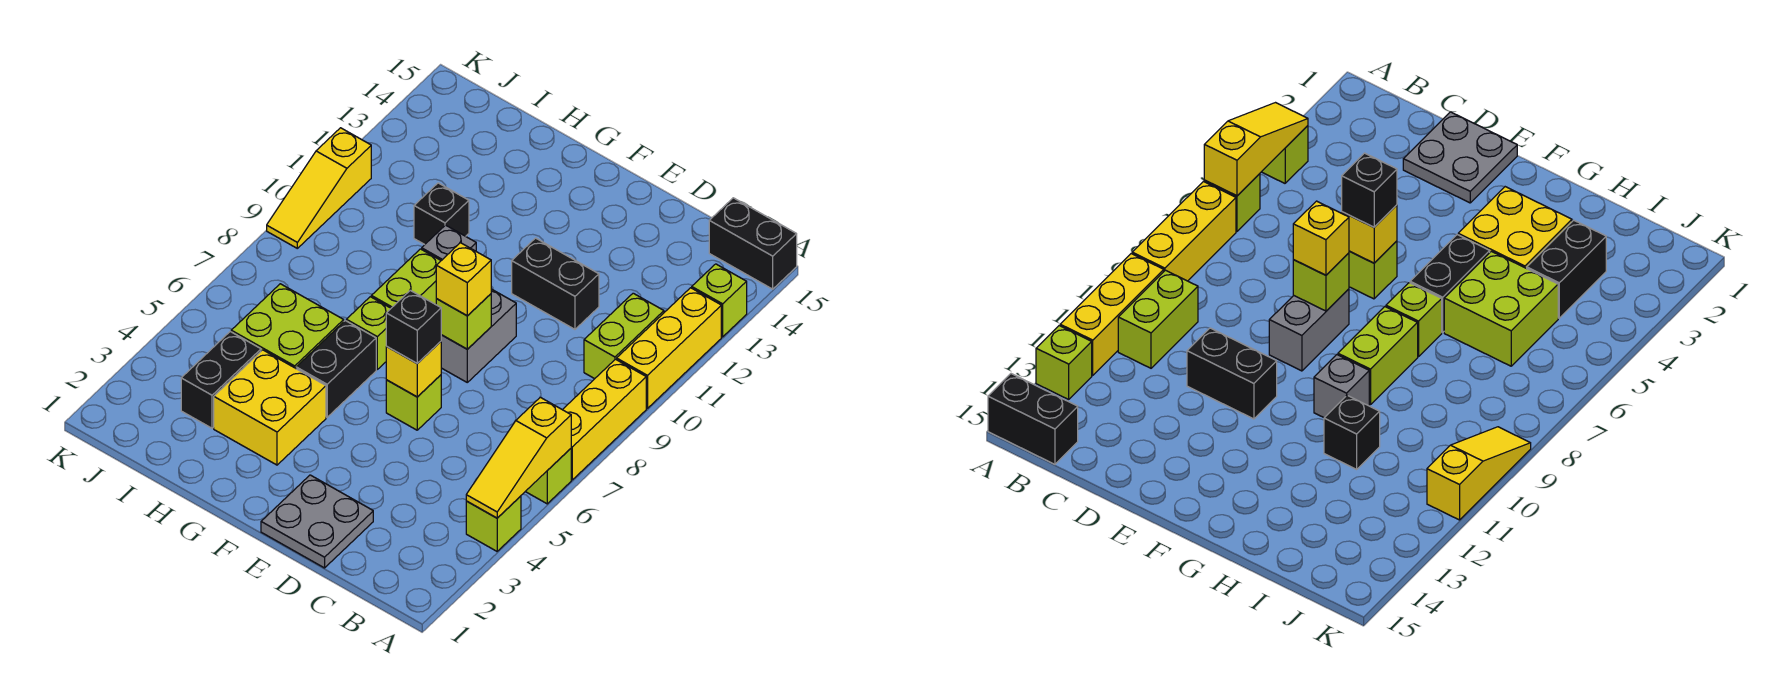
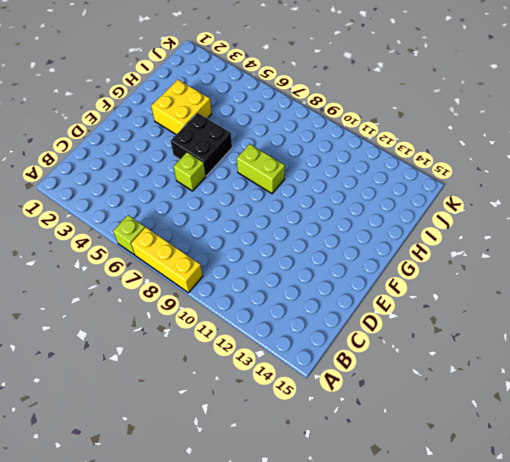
black brick F5:G6 level 1 -> black brick G5:G6 level 1
none -> lime brick A4 level 1
none -> yellow brick A10:A12 level 1
none -> lime brick A13 level 1

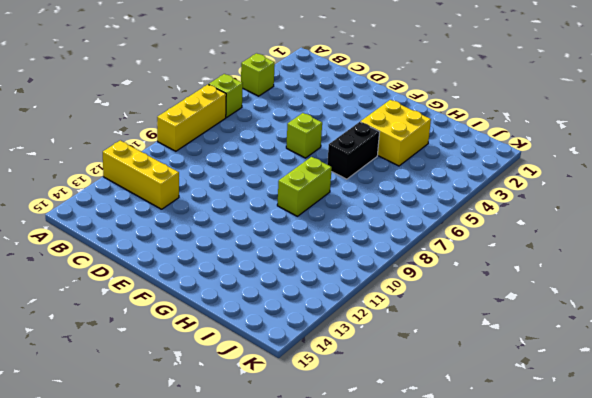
yellow brick A12:C12 level 1 -> yellow brick A10:A12 level 1
none -> lime brick A13 level 1
none -> black brick A15:B15 level 1
none -> lime brick B10:B11 level 1

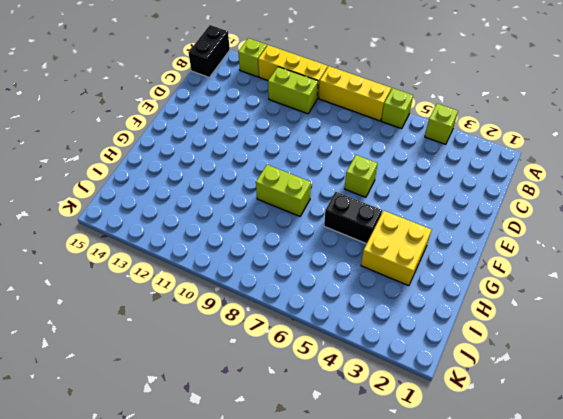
none -> grey plate D1:E2 level 1
none -> black brick D11:E11 level 1
none -> grey brick E8:E9 level 1

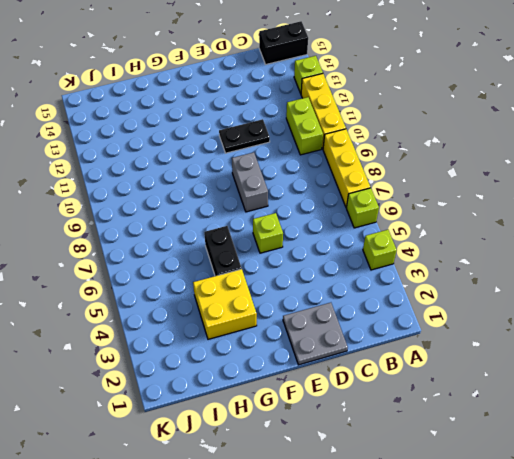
black plate D11:E11 level 1 -> black brick D11:E11 level 1
none -> lime brick G7 level 1
none -> lime brick G8:G9 level 1
none -> grey brick G10 level 1

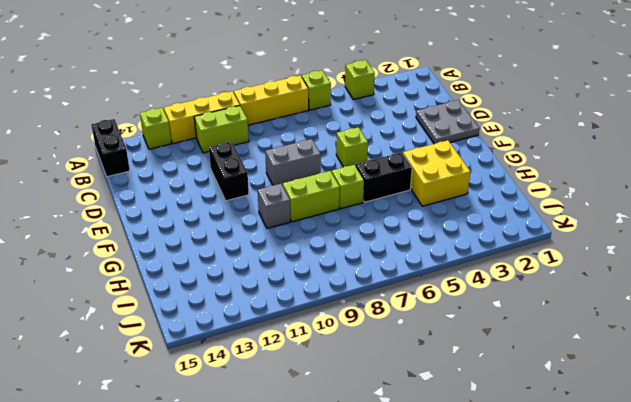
none -> lime brick H5:I6 level 1
none -> black brick H11 level 1
none -> black brick I3:I4 level 1

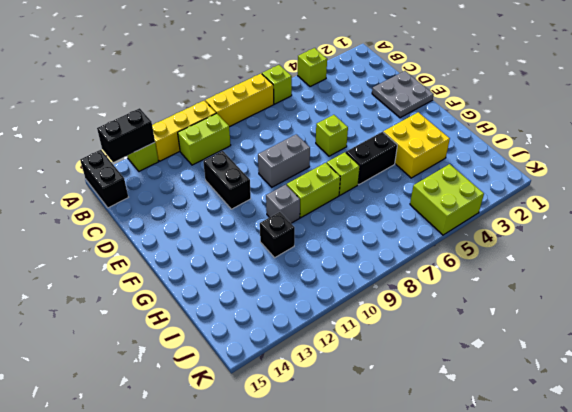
black brick A13:A14 level 2 -> black brick I3:I4 level 1
lime brick J4:K5 level 1 -> lime brick H5:I6 level 1
none -> yellow slope K9:K11 level 1 top 11
none -> yellow slope A4:A6 level 2 top 6
none -> yellow brick E6 level 2

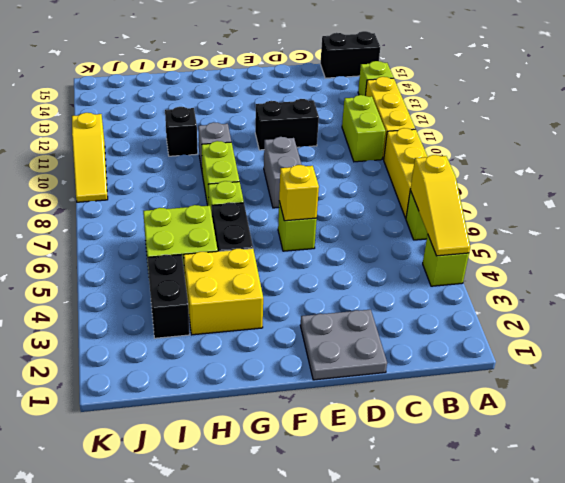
none -> lime brick E8 level 2
none -> black brick E6 level 3
none -> yellow brick E8 level 3

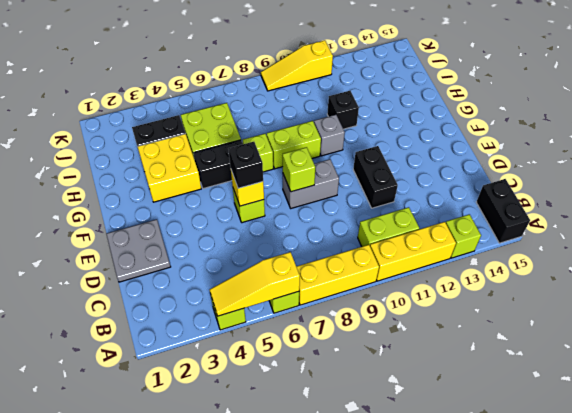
none -> yellow brick E8 level 3

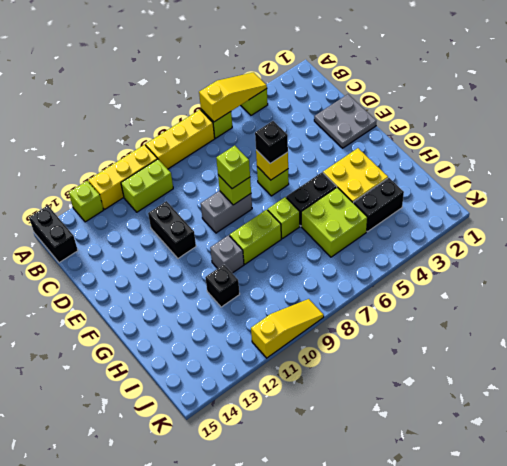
lime brick E8 level 3 -> yellow brick E8 level 3

